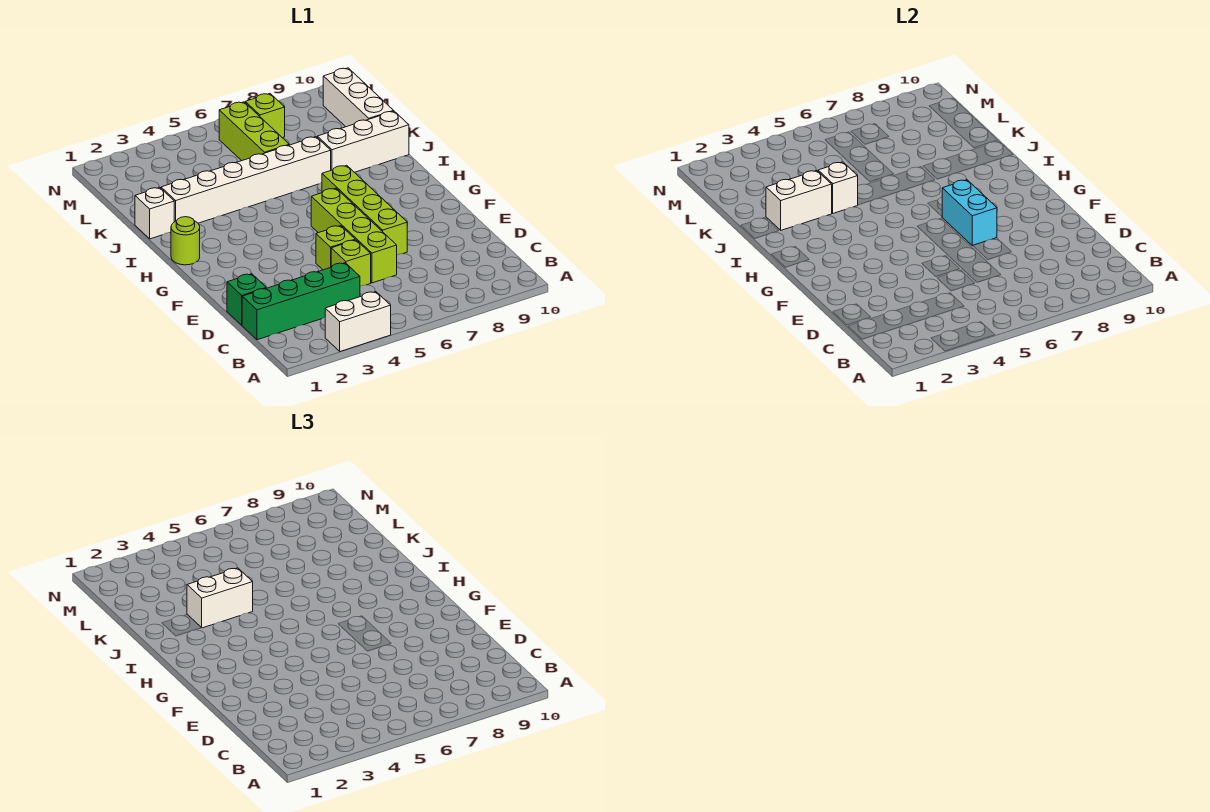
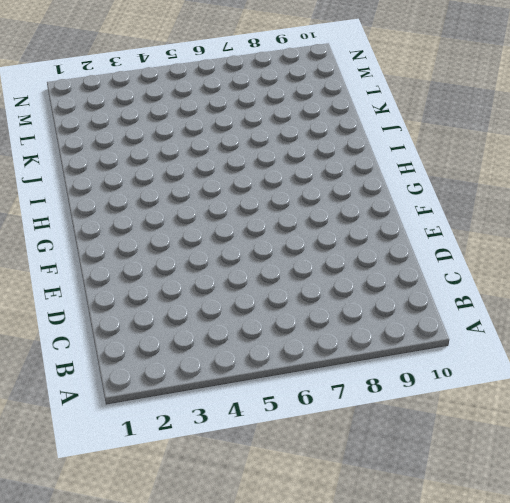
none -> white brick A3:A4 level 1
none -> green brick C1:C4 level 1
none -> green brick D1 level 1

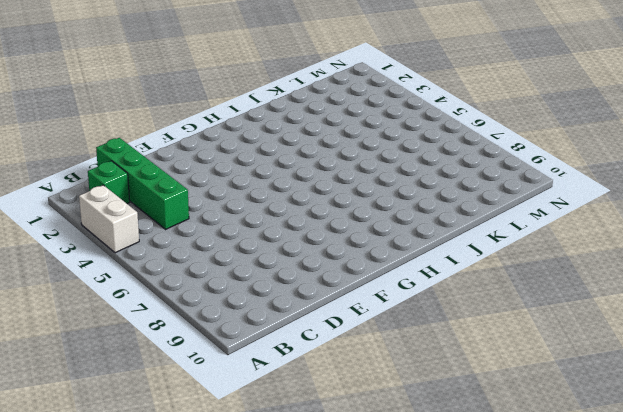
green brick B2 level 1 -> green brick D1 level 1
none -> lime brick D5 level 1
none -> lime brick D6:G6 level 1
none -> lime brick E5 level 1

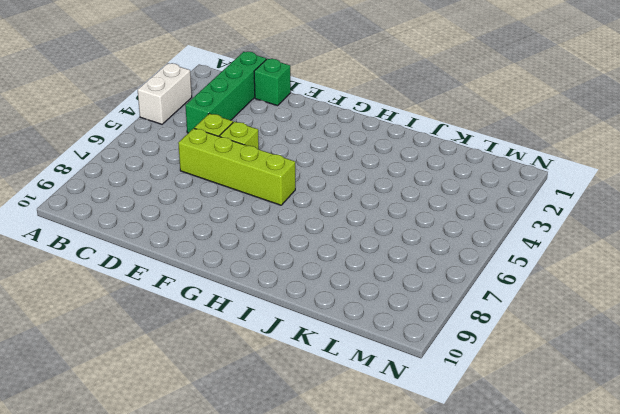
none -> lime brick E7:H7 level 1
none -> lime round brick H1 level 1
none -> white brick J1 level 1

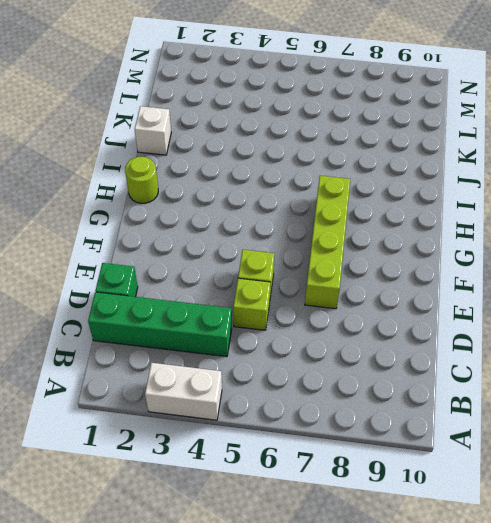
none -> lime brick D6:G6 level 1
none -> white brick J2:J7 level 1
none -> white brick J8:J10 level 1

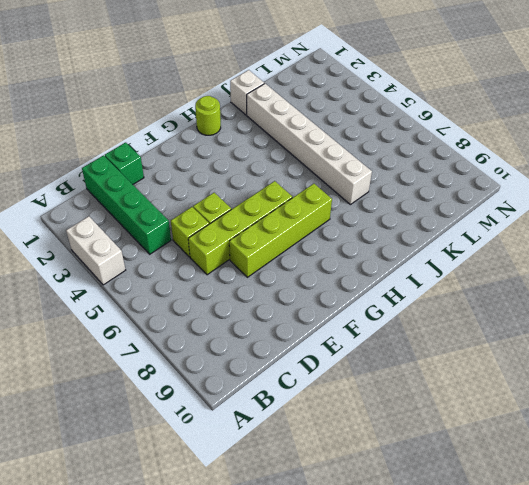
none -> white brick J8:J10 level 1
none -> lime brick K6:M6 level 1
none -> white brick K10:M10 level 1

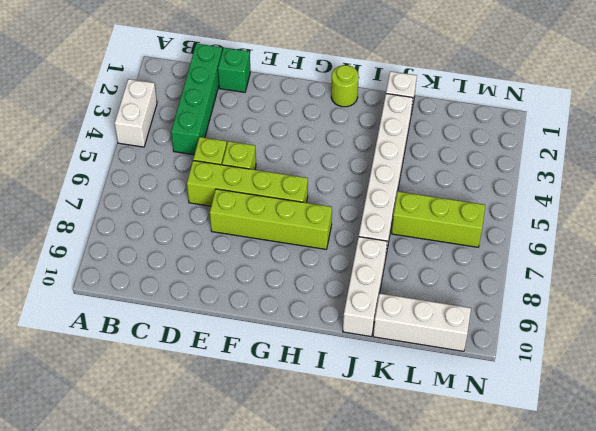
none -> lime brick M7 level 1
none -> cyan brick F7:G7 level 2
none -> white brick J2:J3 level 2

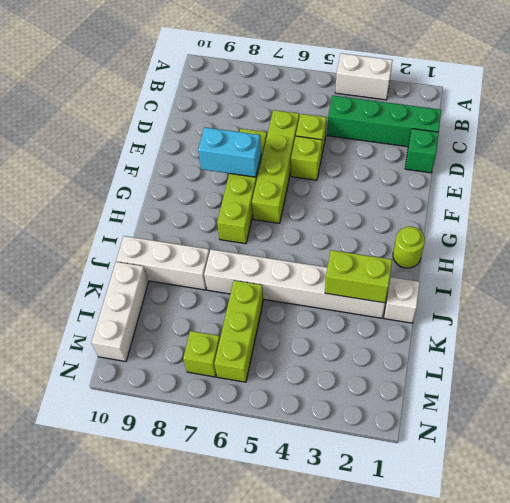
cyan brick F7:F8 level 2 -> cyan brick F7:G7 level 2
lime brick J2:J3 level 2 -> white brick J2:J3 level 2
none -> white brick J4 level 2
none -> white brick J3:J4 level 3

